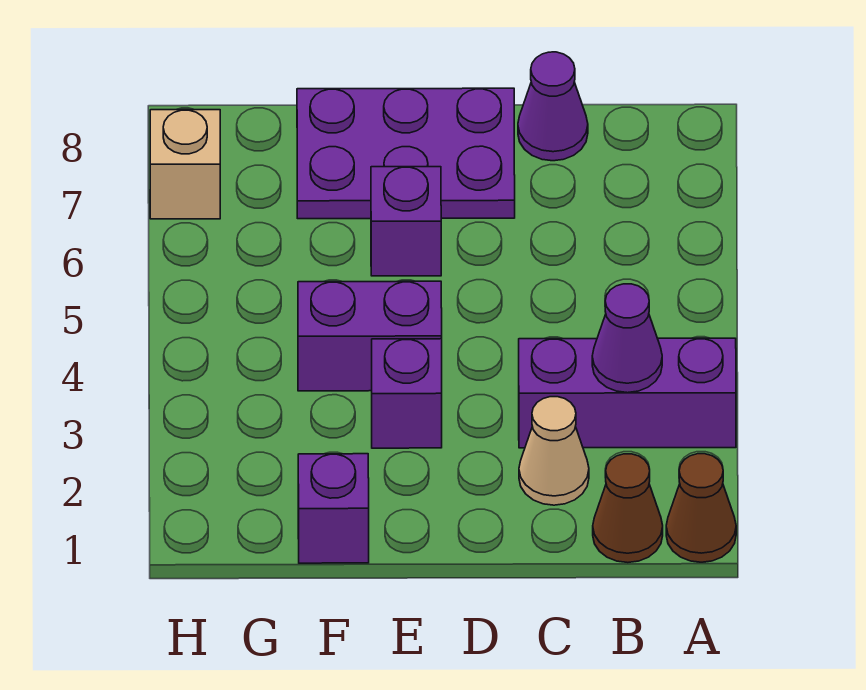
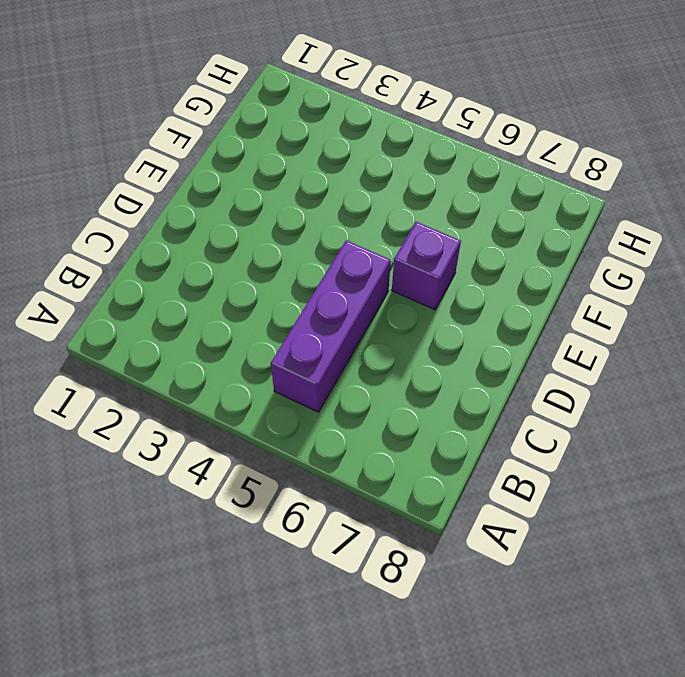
purple brick B5:D5 level 1 -> purple brick A3:C3 level 1
none -> brown cone A1 level 1
none -> brown cone B1 level 1
none -> tan cone C2 level 1

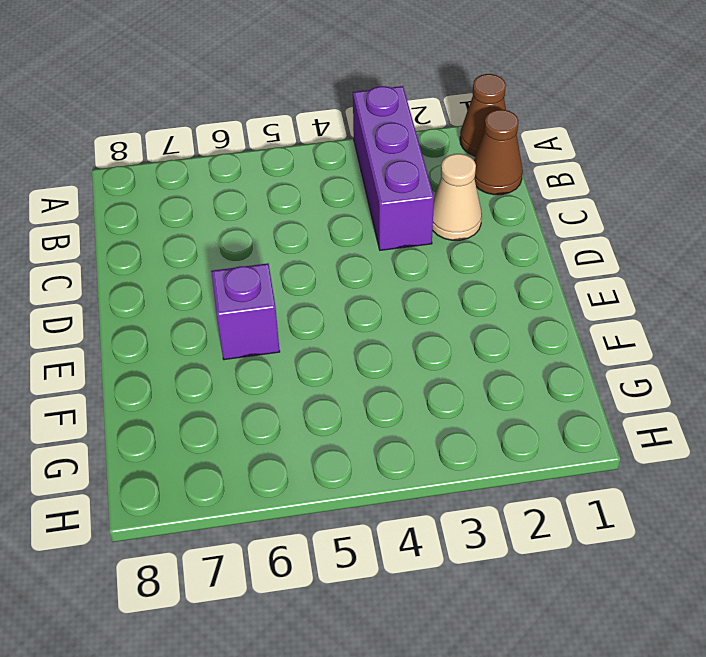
none -> purple cone C8 level 1
none -> purple plate D7:F8 level 1
none -> purple brick E3 level 1

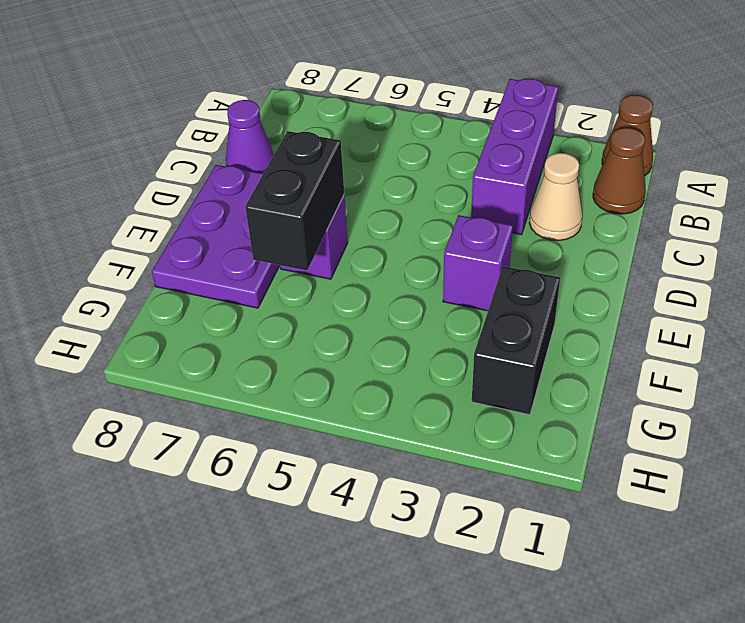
black brick E6:F6 level 2 -> none
black brick F2:G2 level 1 -> none
none -> purple brick E4:F4 level 1
none -> purple brick F1 level 1
none -> tan brick H7 level 1

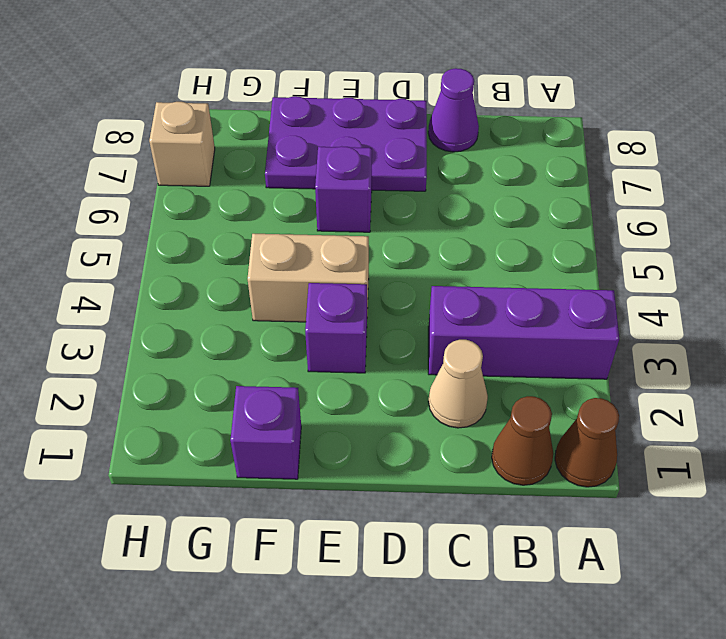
tan brick E4:F4 level 1 -> purple brick E4:F4 level 1
none -> purple cone B3 level 2

